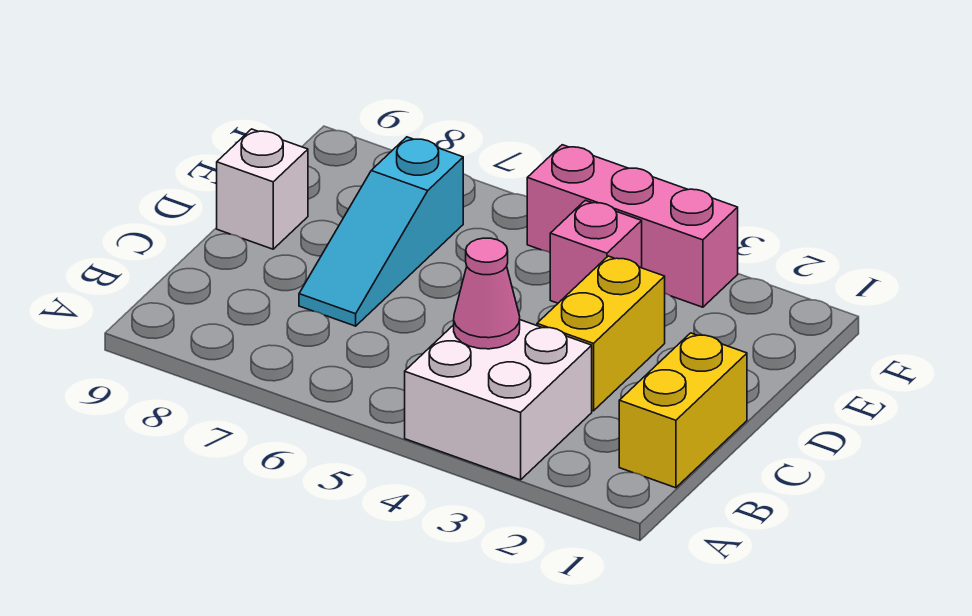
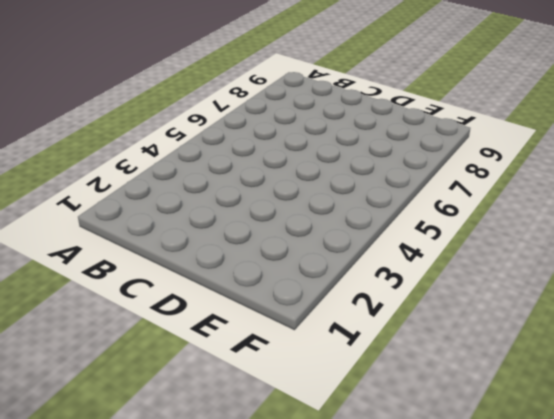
none -> white brick A3:B4 level 1
none -> yellow brick B1:C1 level 1

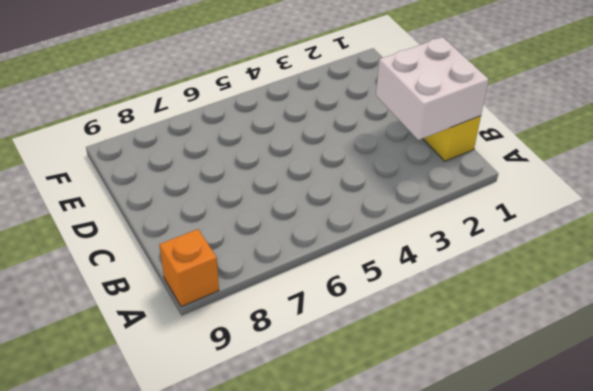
orange brick A9 level 1 -> none
white brick B1:C2 level 2 -> white brick A3:B4 level 1
none -> yellow brick C3:D3 level 1
none -> cyan slope C7:E7 level 1 top E

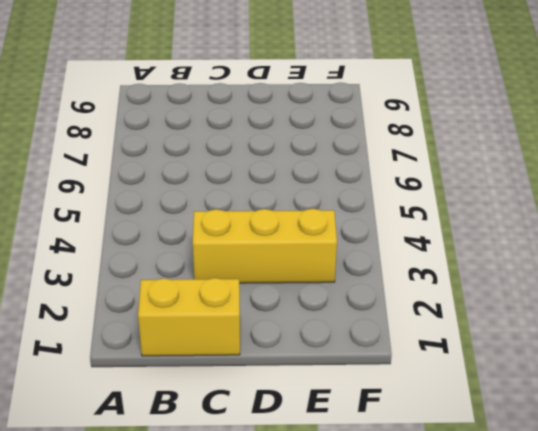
yellow brick C3:E3 level 1 -> yellow brick C3:D3 level 1
none -> white brick A3:B4 level 1
none -> cyan slope C7:E7 level 1 top E

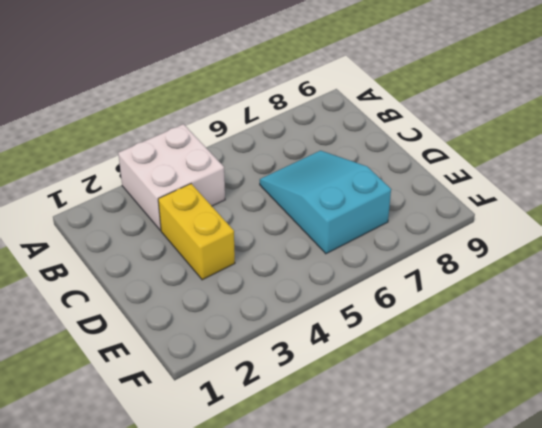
cyan slope C6:E7 level 1 top E -> cyan slope C7:E7 level 1 top E
none -> yellow brick B1:C1 level 1
none -> white brick D9 level 1

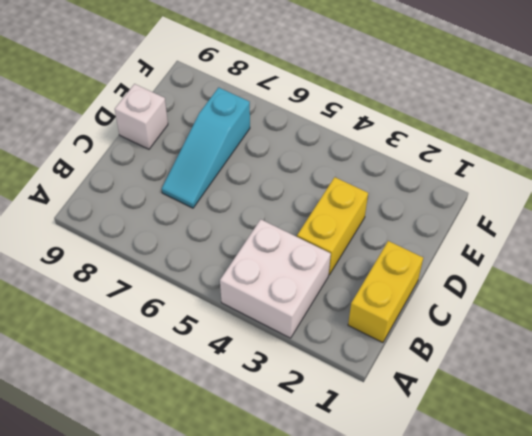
none -> pink brick E4 level 1
none -> pink brick F3:F5 level 1

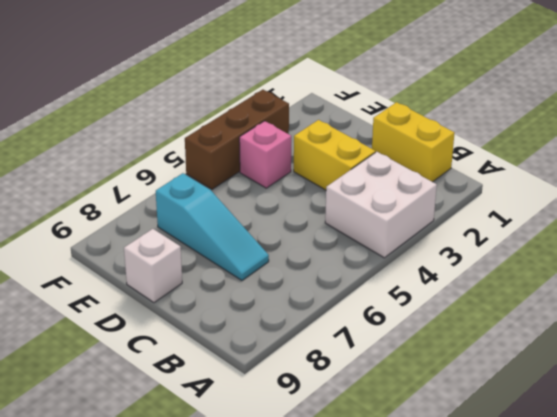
brown brick F3:F5 level 1 -> pink brick F3:F5 level 1
none -> pink cone B4 level 2

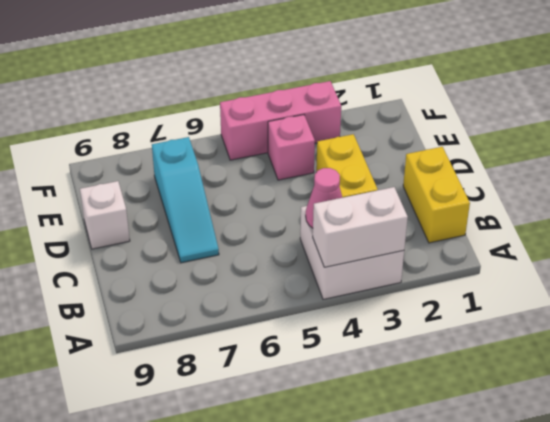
white brick A3:A4 level 2 -> none

